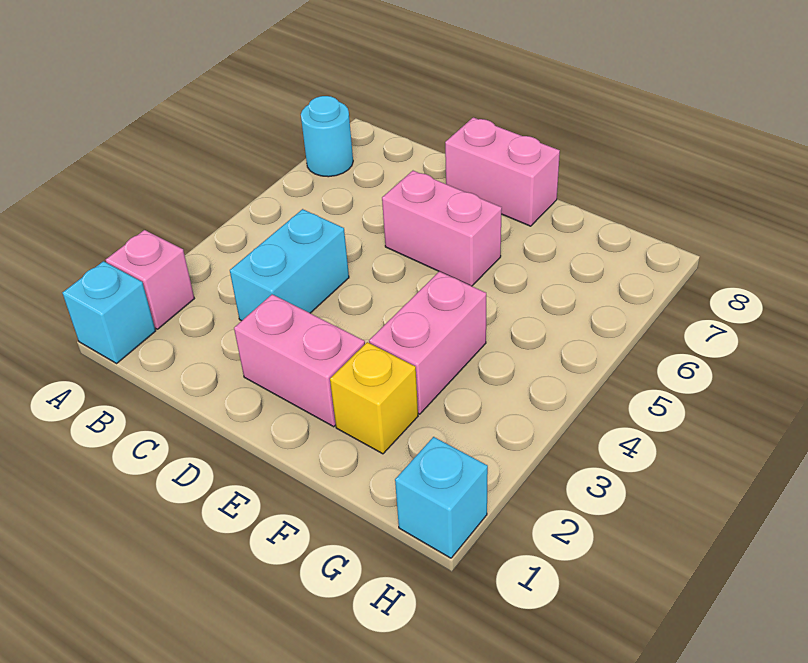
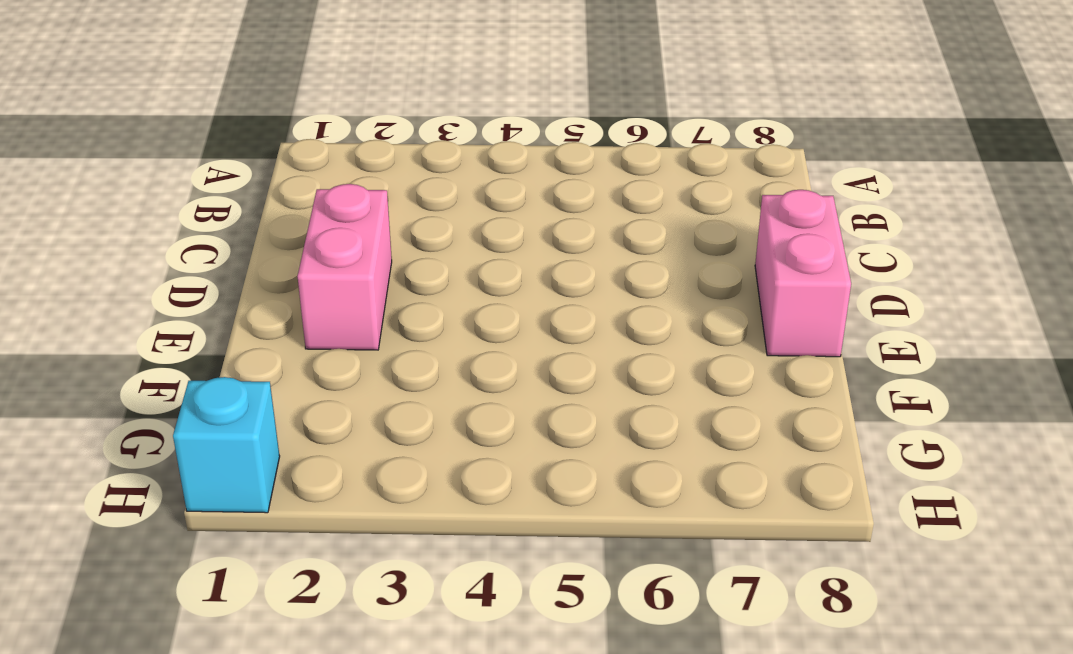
none -> cyan brick A1 level 1
none -> pink brick A2 level 1

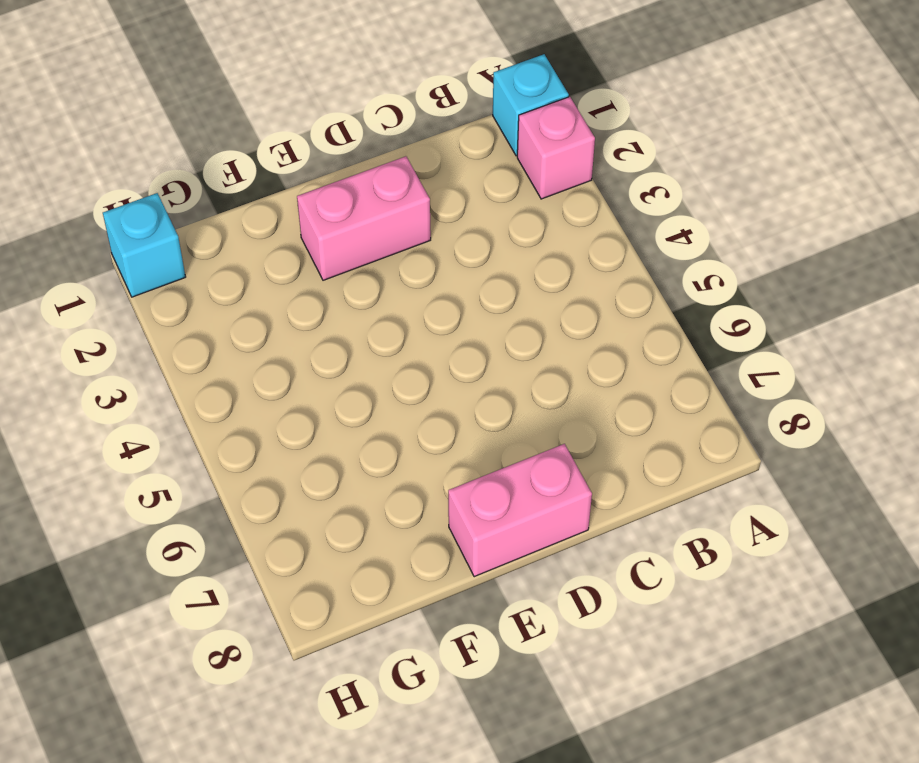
none -> cyan round brick A7 level 1
none -> cyan brick C3:C4 level 1

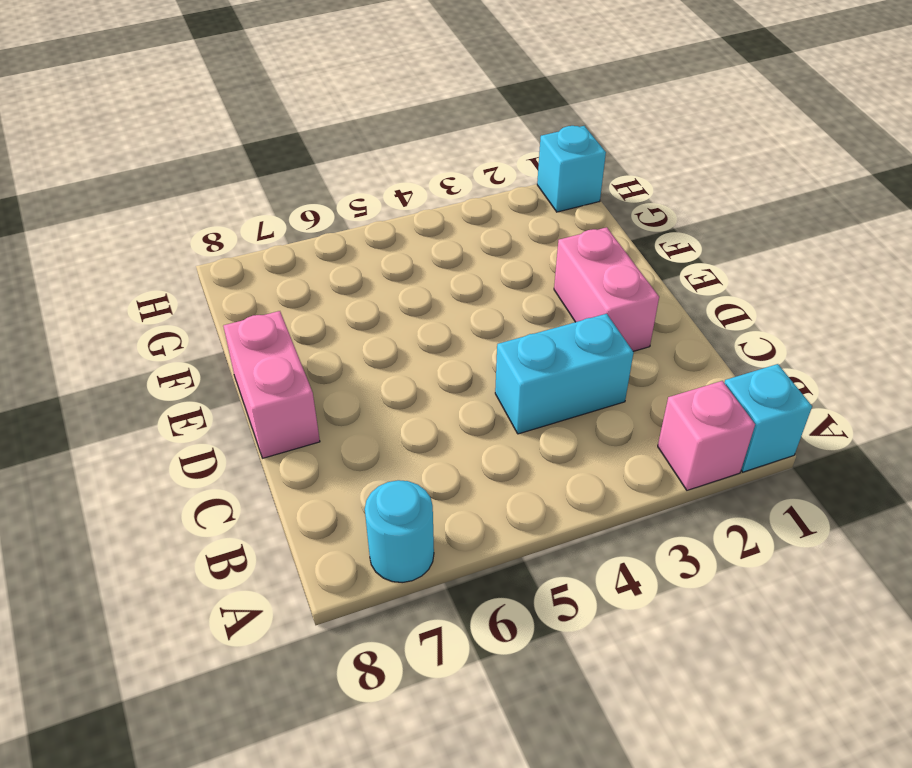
none -> pink brick D6:E6 level 1
none -> yellow brick F2 level 1

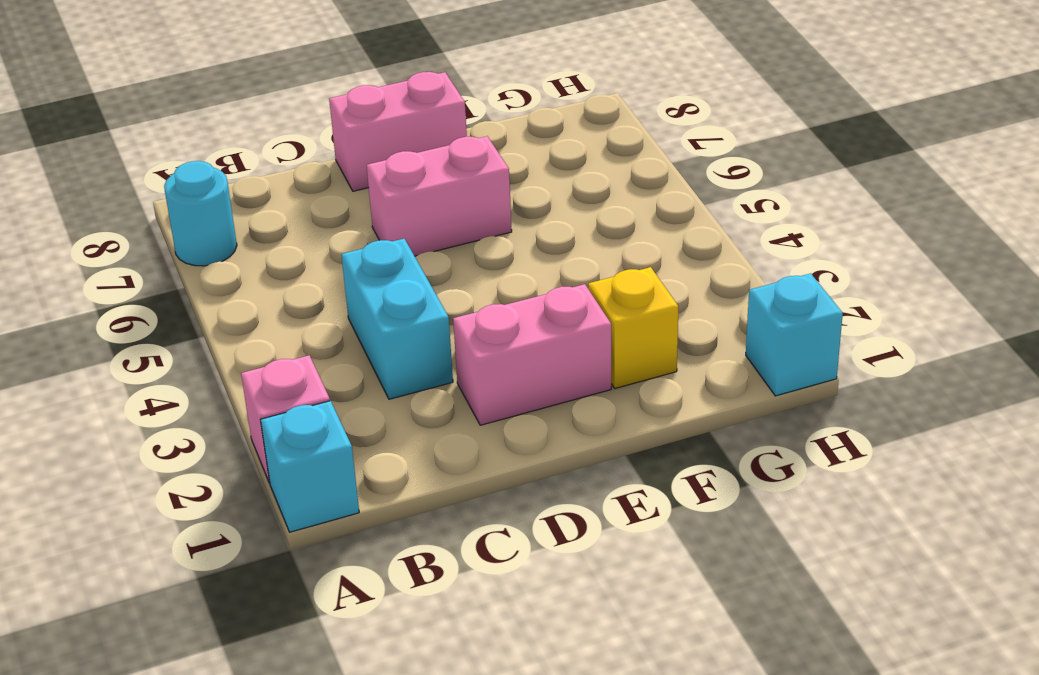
none -> pink brick F3:F4 level 1

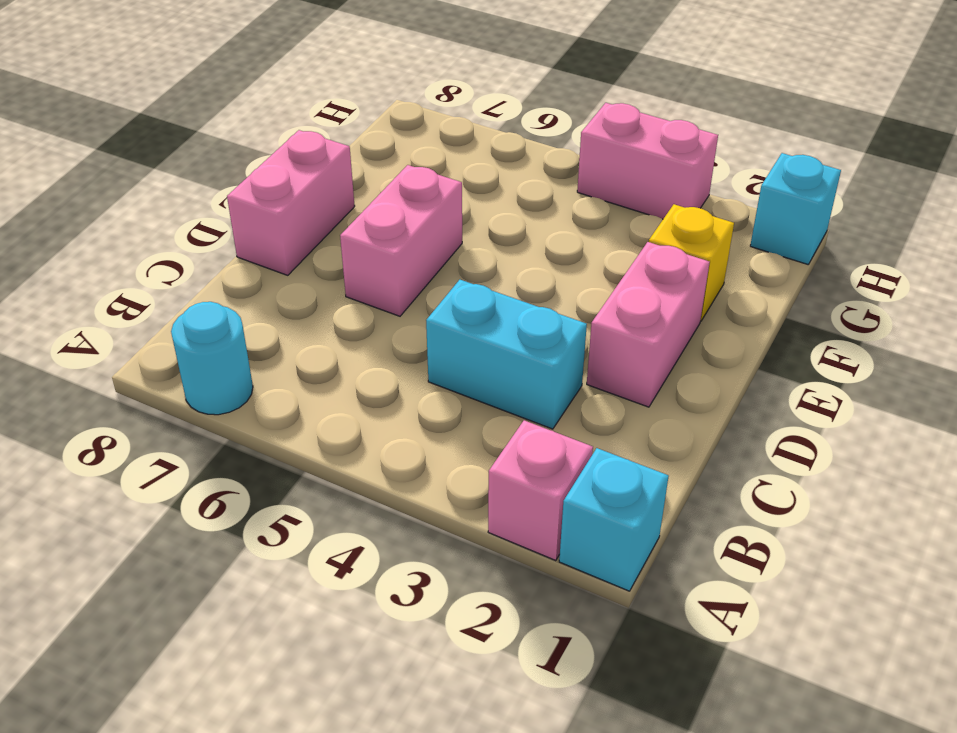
pink brick H3:H4 level 1 -> pink brick F3:F4 level 1

